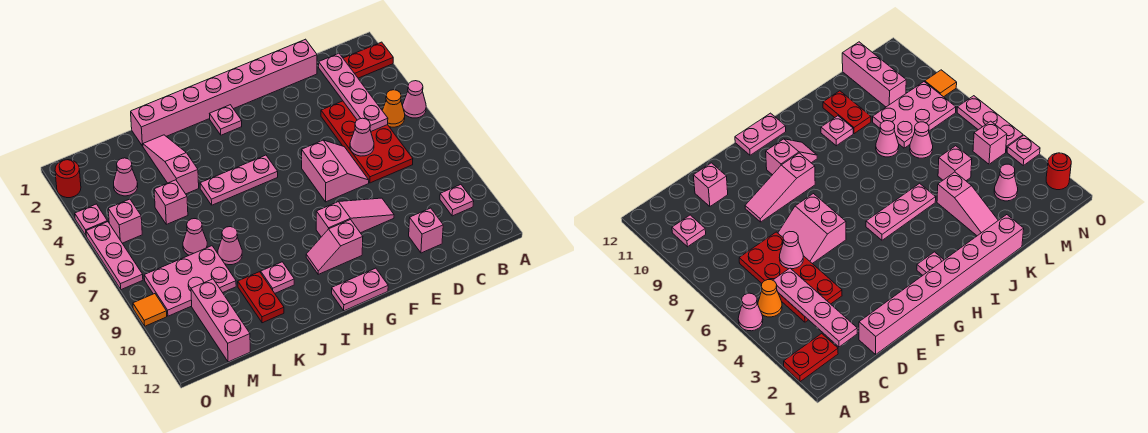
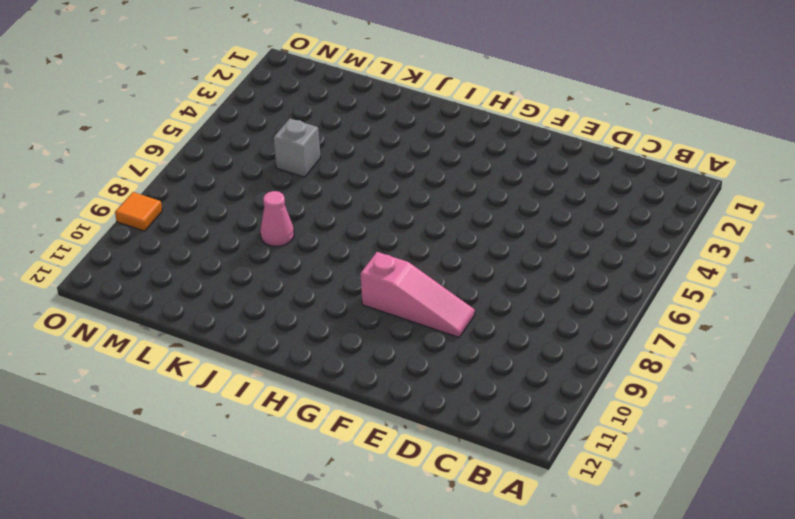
grey brick L5 level 1 -> pink brick L5 level 1
none -> red plate A2:B2 level 1
none -> pink cone A5 level 1
none -> orange cone B5 level 1

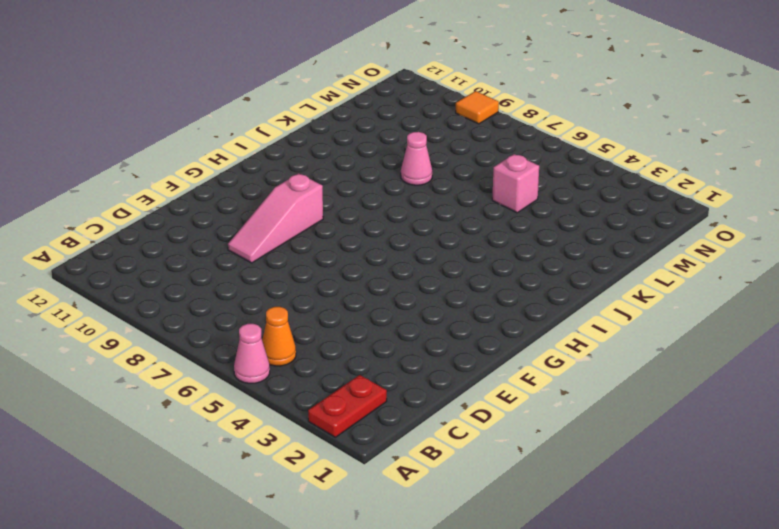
none -> pink plate B10 level 1
none -> red plate C4:D7 level 1
none -> pink brick D1:K1 level 1

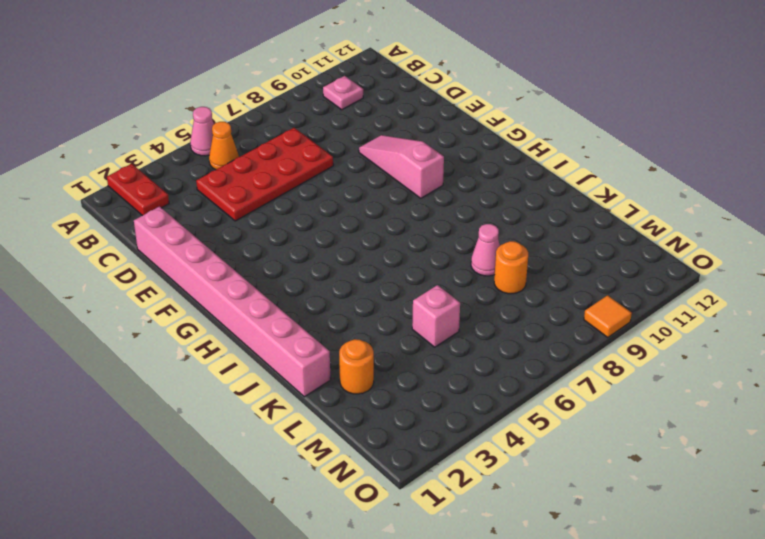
orange round brick L2 level 1 -> none
orange round brick L8 level 1 -> pink plate L8:N9 level 1
none -> pink brick D11 level 1
none -> pink slope E6:F7 level 1 top F
none -> pink slope G10:H10 level 1 top G

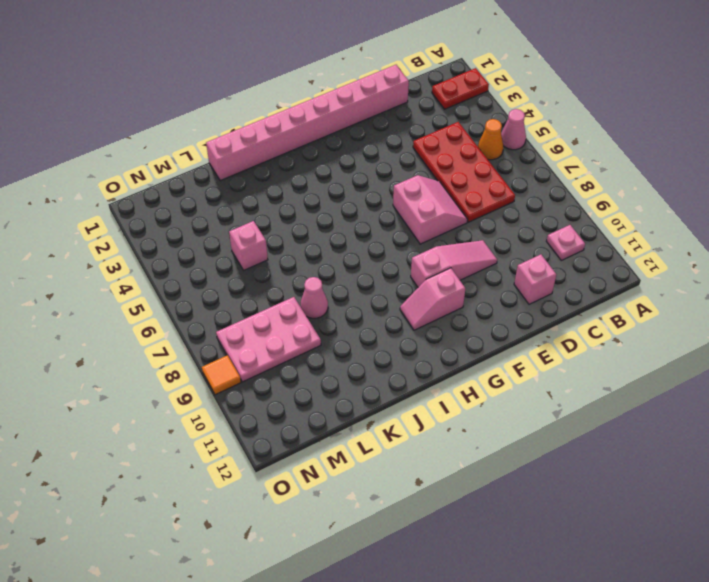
none -> pink plate G12:H12 level 1
none -> pink plate H2 level 1
none -> pink plate H5:J5 level 1

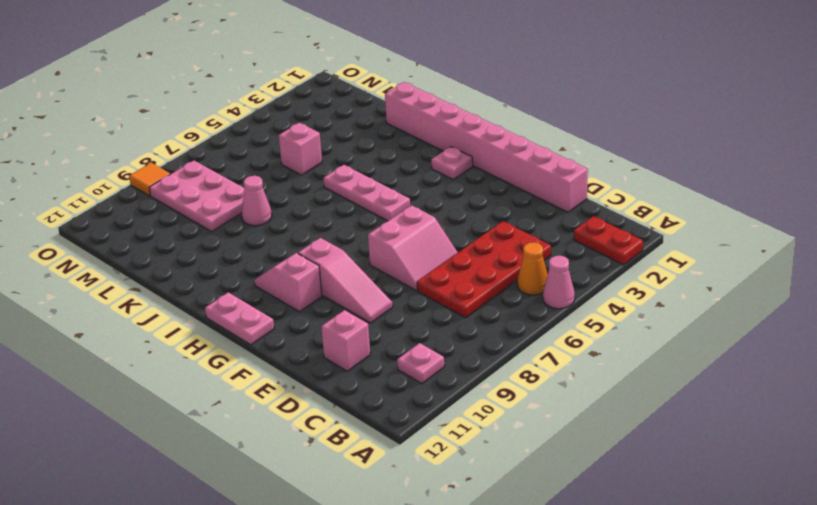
none -> pink plate J10 level 1
none -> pink slope K2:K4 level 1 top 4
none -> red plate K10:K11 level 1

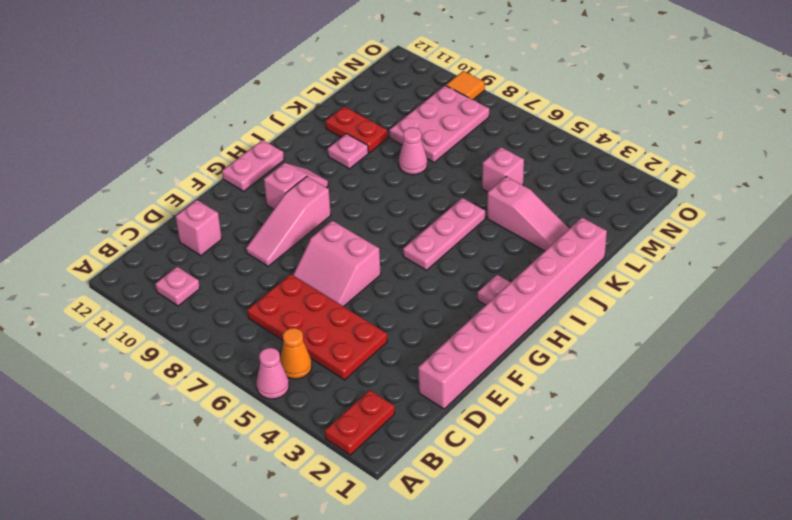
none -> pink cone L7 level 1
none -> pink cone M3 level 1
none -> pink brick M10:M12 level 1

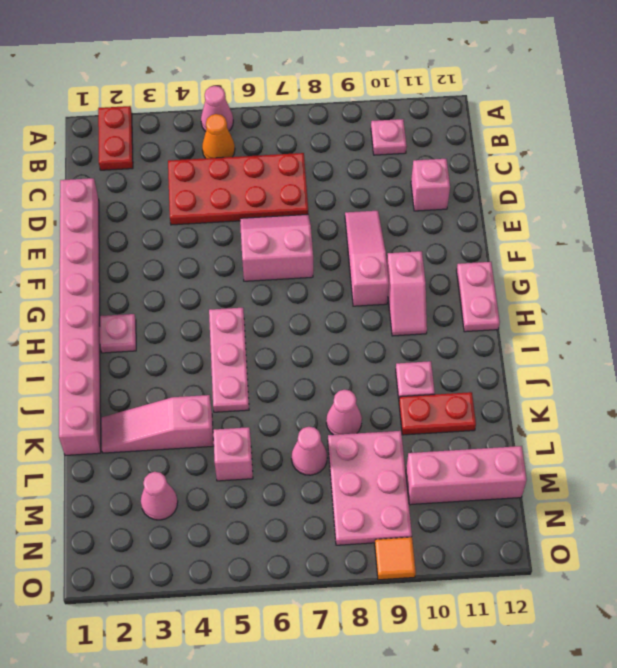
none -> pink brick N5 level 1
none -> red round brick O2 level 1
none -> pink plate O4 level 1

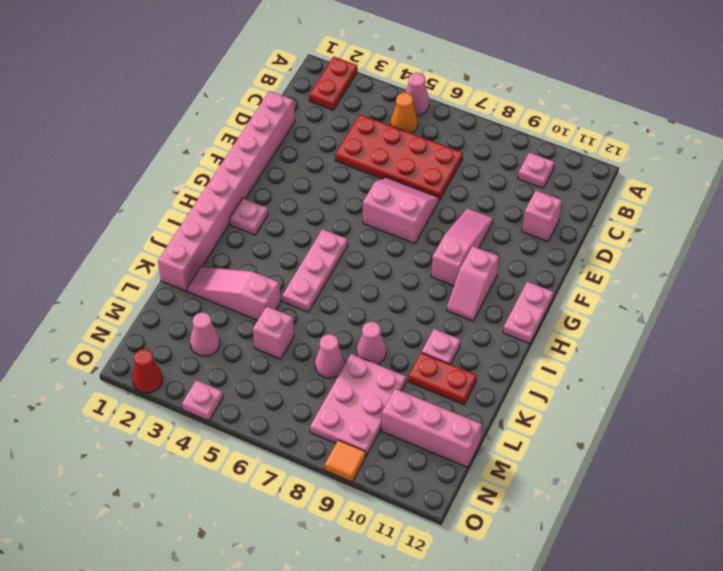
red cone O2 level 1 -> red round brick O2 level 1
none -> pink brick N5 level 1
none -> pink plate O5:O7 level 1
none -> pink plate C2:C5 level 2

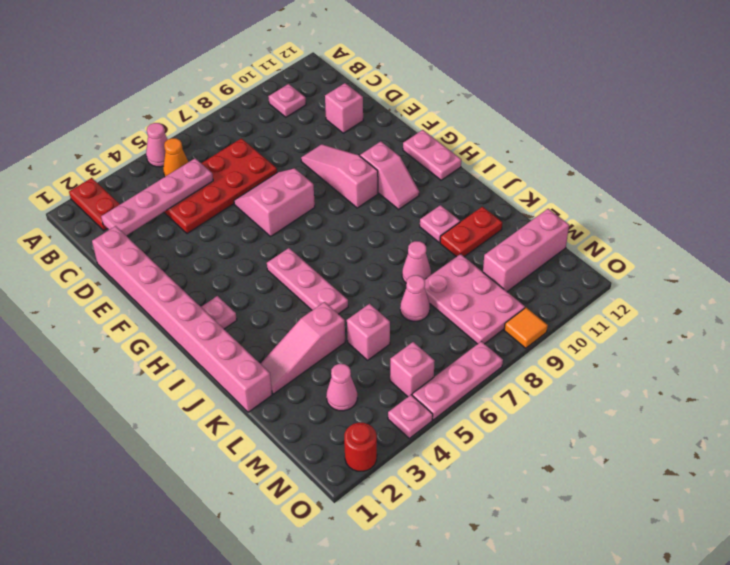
none -> pink cone D6 level 2

